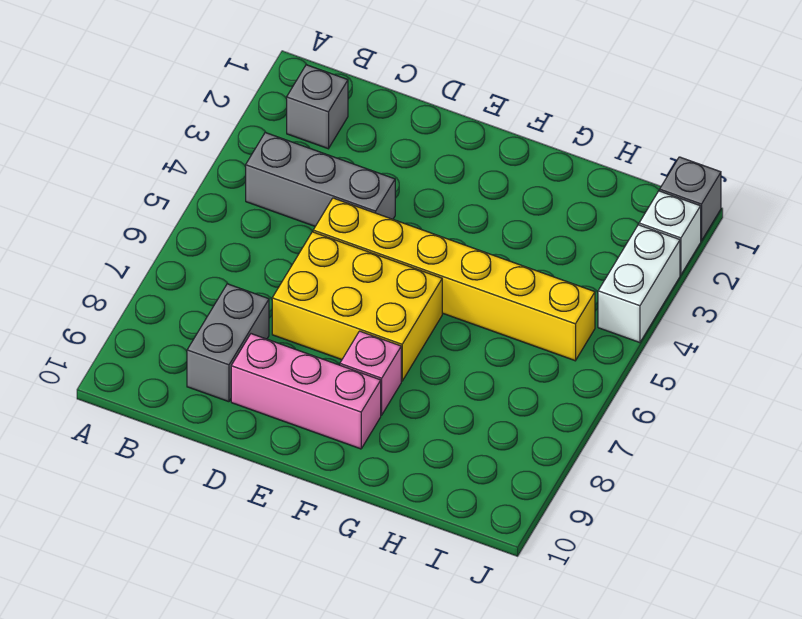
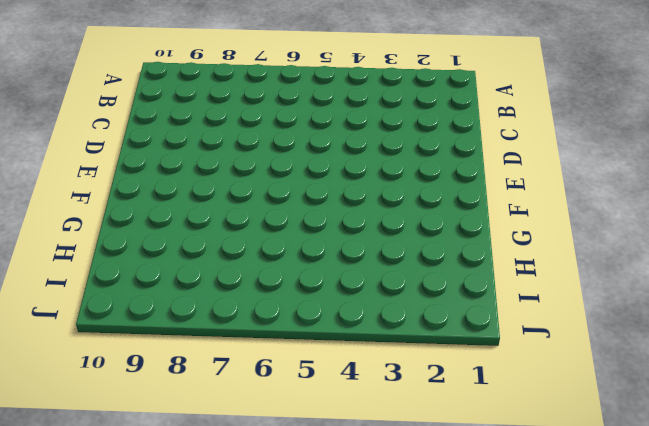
none -> grey brick B2 level 1
none -> grey brick B4:D4 level 1

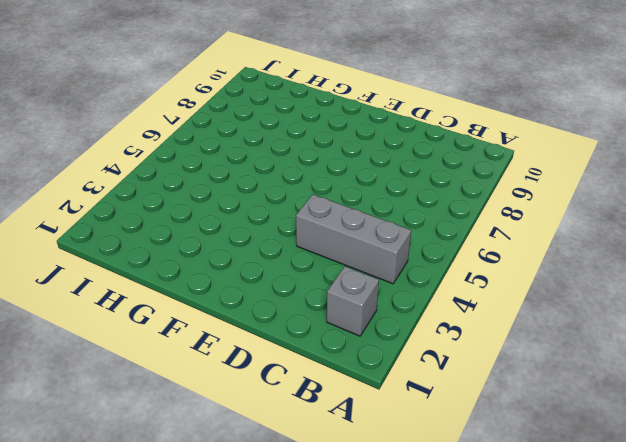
none -> grey brick C8:C9 level 1
none -> yellow brick D5:I5 level 1

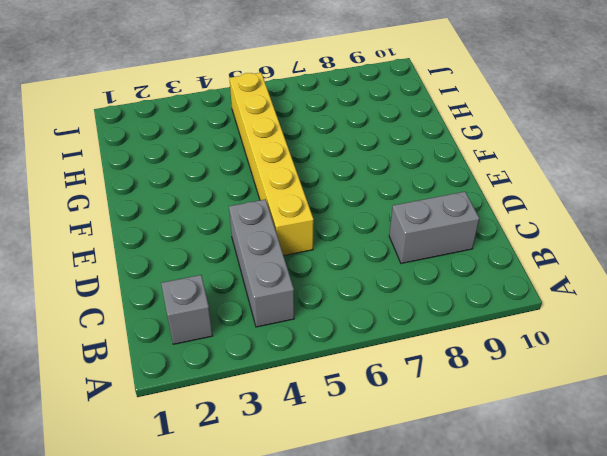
none -> yellow brick D6:F7 level 1
none -> pink brick D9:F9 level 1

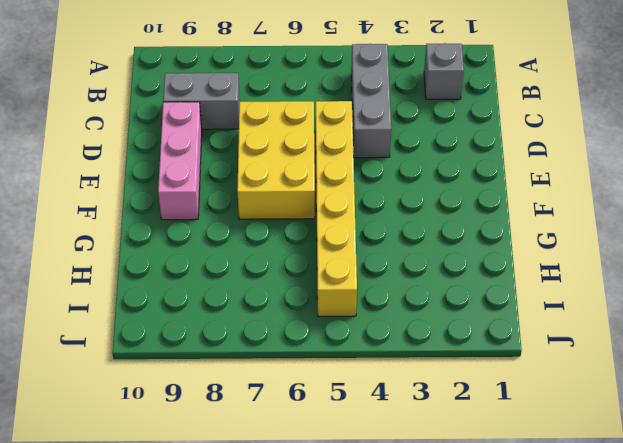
none -> pink brick F8 level 1
none -> grey brick J1 level 1

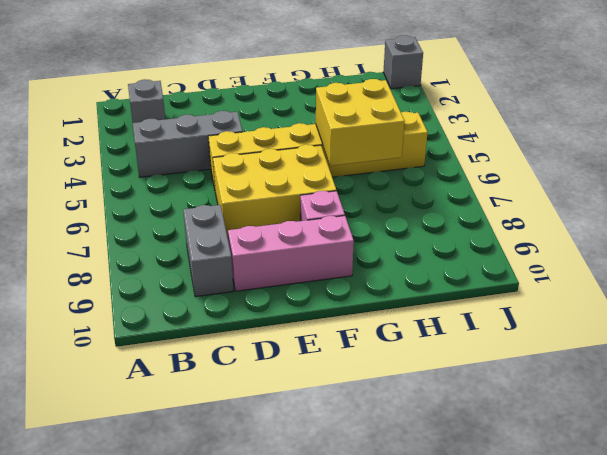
yellow brick G5:H6 level 2 -> none
none -> white brick J2 level 1
none -> white brick J3:J4 level 1

